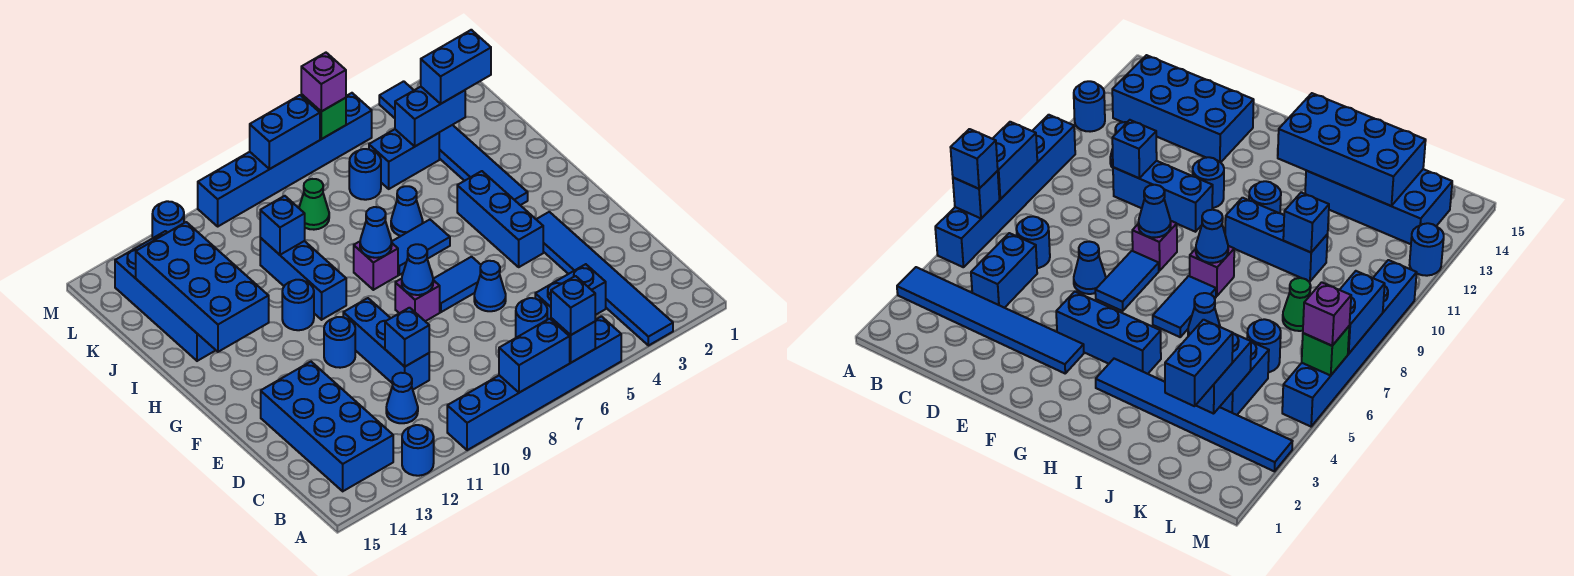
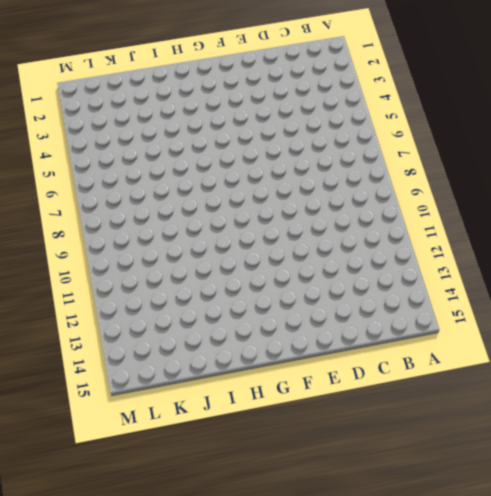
none -> blue tile A3:F3 level 1
none -> blue brick A5:A10 level 1
none -> blue round brick A12 level 1
none -> blue brick B13:E14 level 1

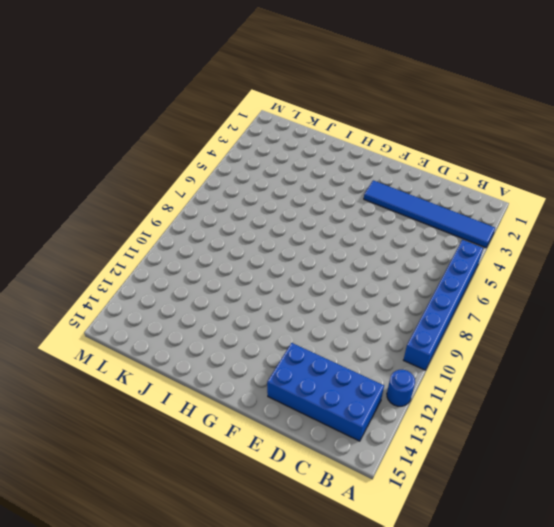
none -> blue brick C4:C5 level 1
none -> blue round brick C6 level 1
none -> blue cone C11 level 1
none -> blue brick D10:F10 level 1

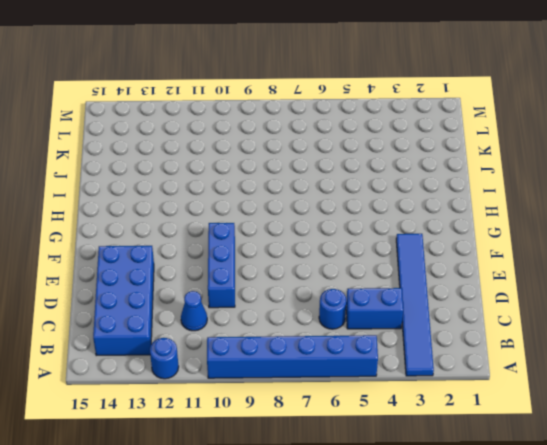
none -> blue cone E6 level 1
none -> blue brick F4:H4 level 1
none -> blue tile F6:F7 level 1
none -> purple brick F8 level 1

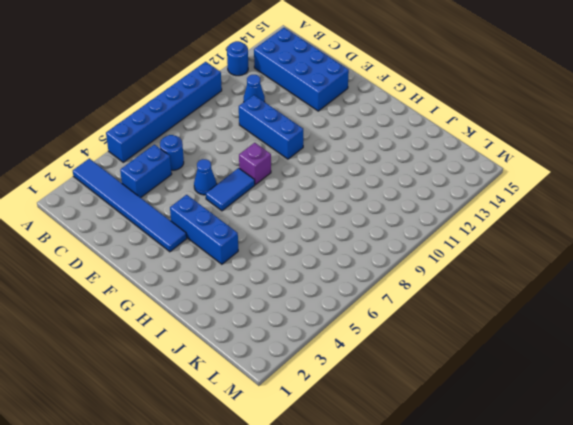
none -> blue round brick F11 level 1
none -> blue tile H3:M3 level 1
none -> blue tile H6:H7 level 1
none -> purple brick H8 level 1

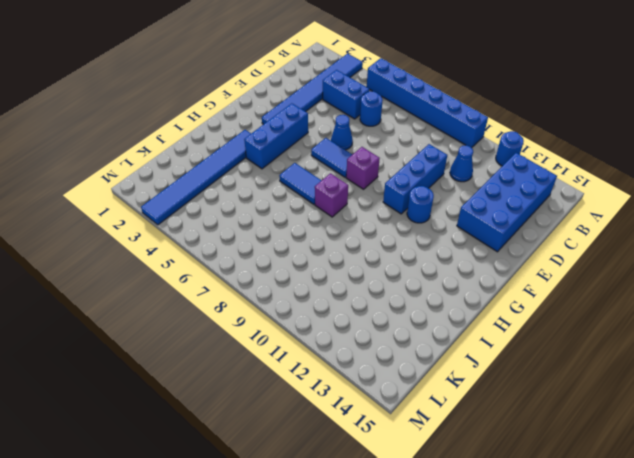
none -> blue brick H10:J10 level 1
none -> blue round brick H11 level 1
none -> blue cone I6 level 1
none -> blue brick I13:L14 level 1

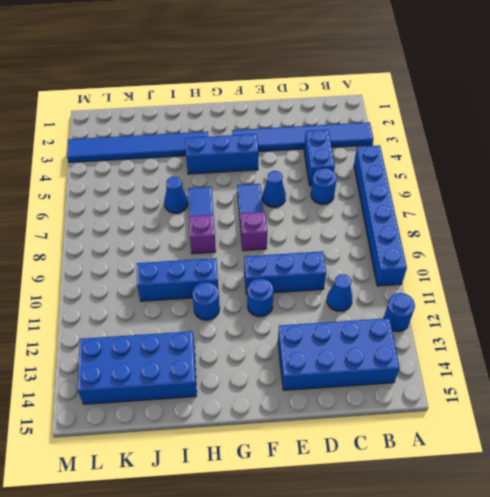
none -> blue brick K4:K5 level 1
none -> blue round brick K6 level 1
none -> green cone K8 level 1
none -> blue brick M5:M10 level 1

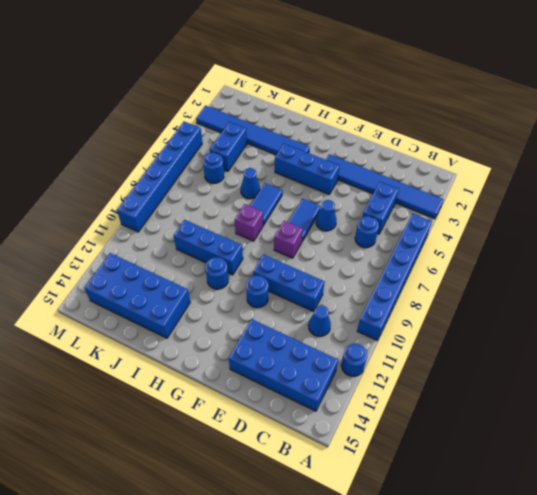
none -> green cone K8 level 1
none -> blue round brick M12 level 1
none -> blue brick A6 level 2
none -> blue brick A7:A8 level 2

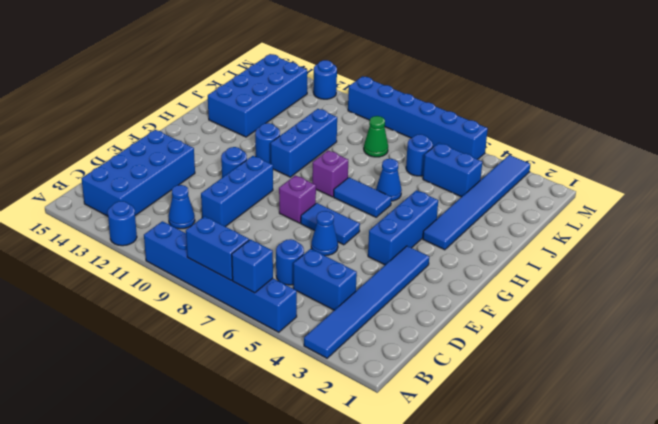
none -> blue brick D10 level 2
none -> blue cone F8 level 2
none -> blue cone H8 level 2
none -> blue brick H13:K14 level 2

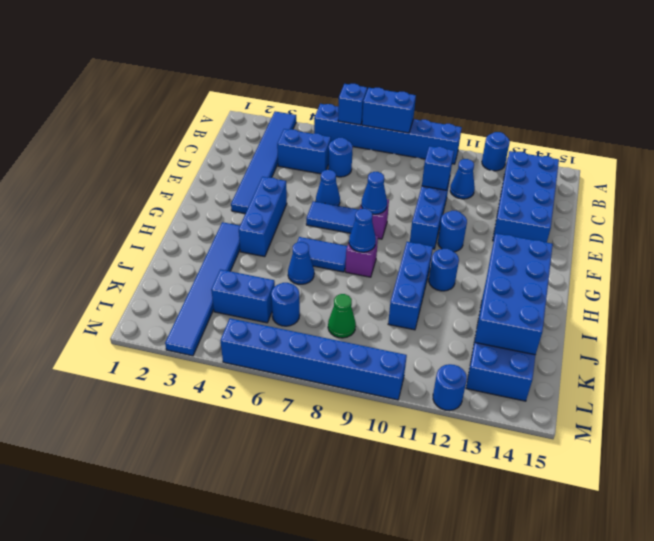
none -> blue brick J10 level 2
none -> blue brick K3:K4 level 2
none -> green brick M6 level 2
none -> blue brick M7:M8 level 2

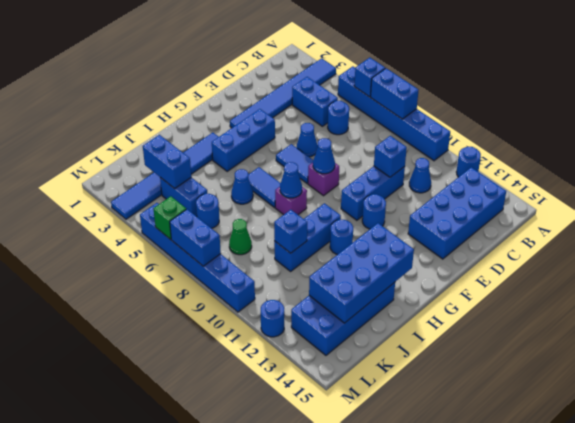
none -> blue brick A6 level 3
none -> blue brick K2:K3 level 3
none -> purple brick M6 level 3

